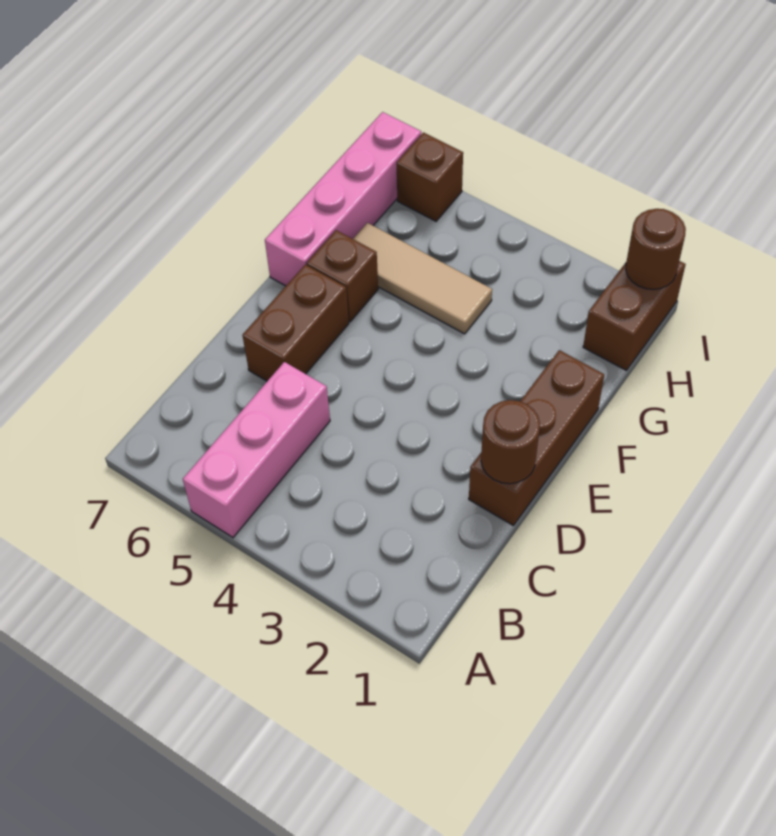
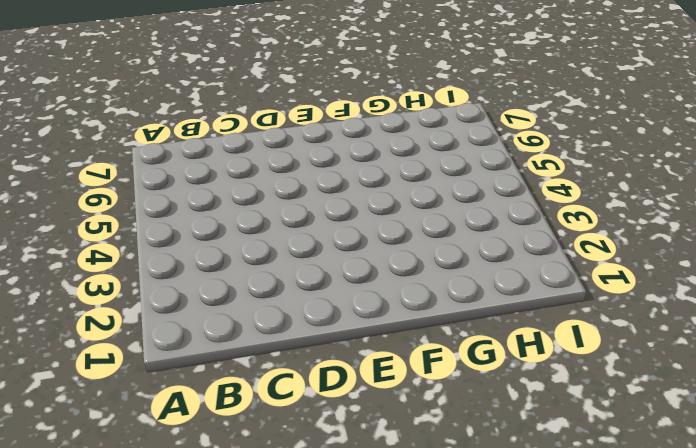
none -> pink brick A5:C5 level 1
none -> brown brick D1:F1 level 1

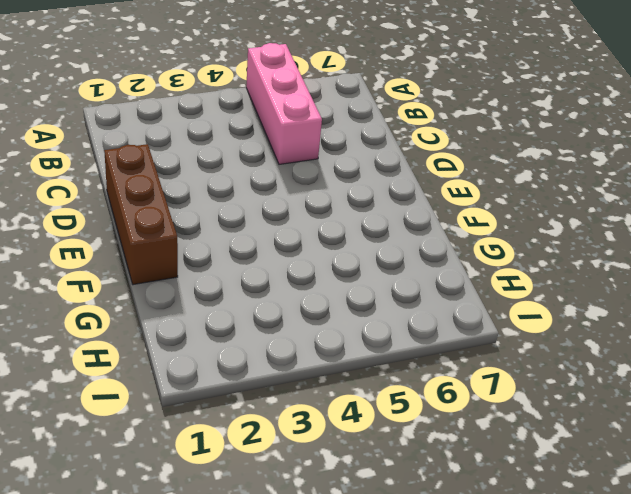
none -> brown brick D6:E6 level 1
none -> brown brick F6 level 1

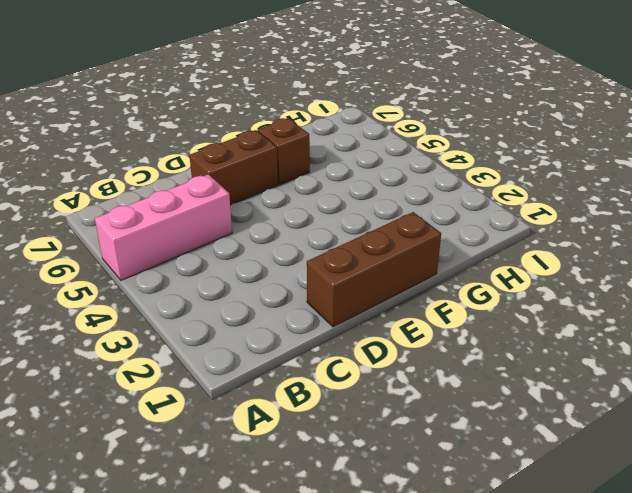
none -> pink brick F7:I7 level 1
none -> tan tile G4:G6 level 1

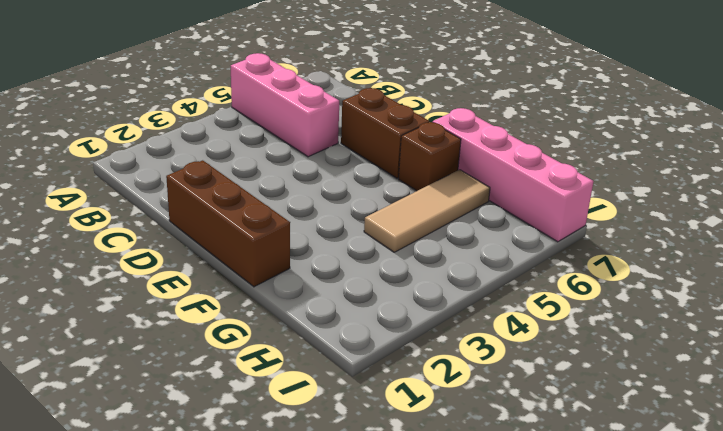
none -> brown brick H1:I1 level 1
none -> brown brick I6 level 1

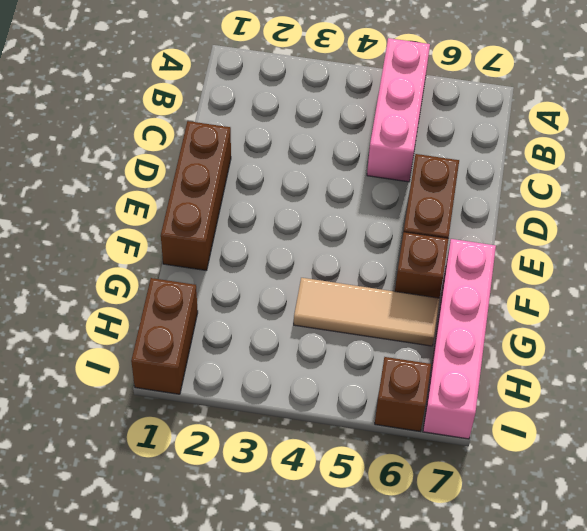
none -> brown round brick D1 level 2
none -> brown round brick I1 level 2

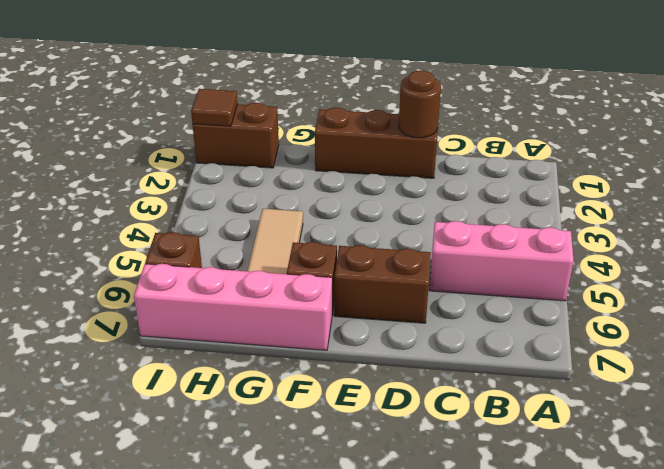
brown tile I1 level 2 -> brown round brick I1 level 2

